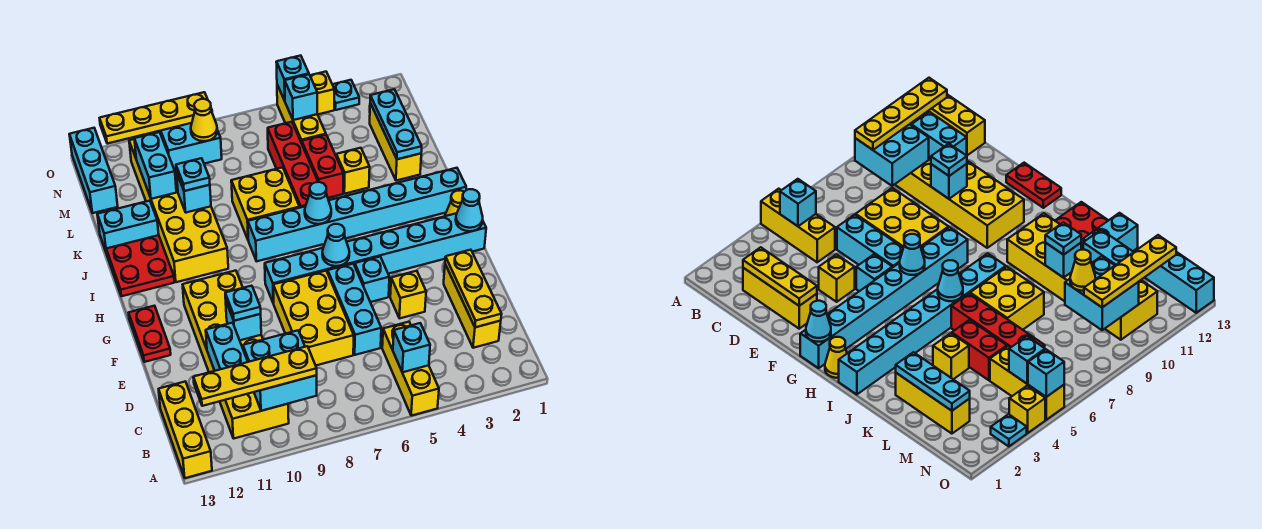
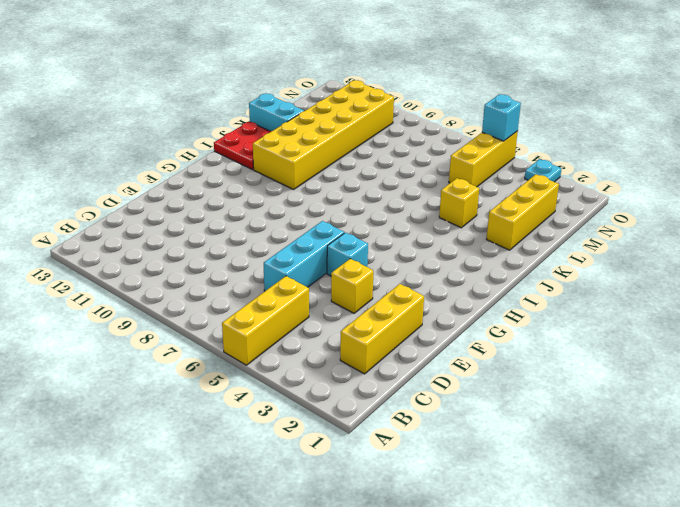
none -> yellow brick A13:C13 level 1
none -> yellow brick B10:G11 level 1
none -> yellow brick D7:F8 level 1
none -> red plate F13:G13 level 1

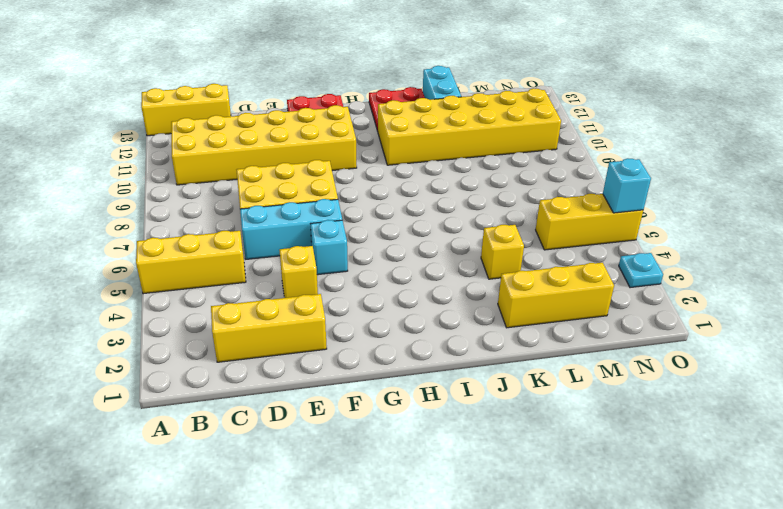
none -> cyan brick G1:G8 level 1
none -> yellow cone H1 level 1
none -> cyan brick I1:I8 level 1
none -> red brick J6:M6 level 1

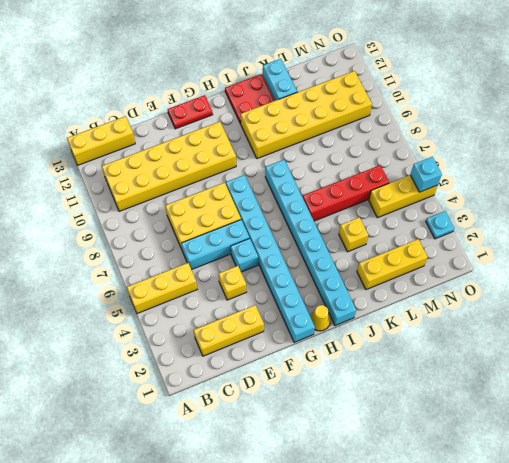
none -> yellow brick J7:K8 level 1
none -> red brick K5:L5 level 1
none -> cyan brick M13:O13 level 1
none -> yellow brick O4 level 1

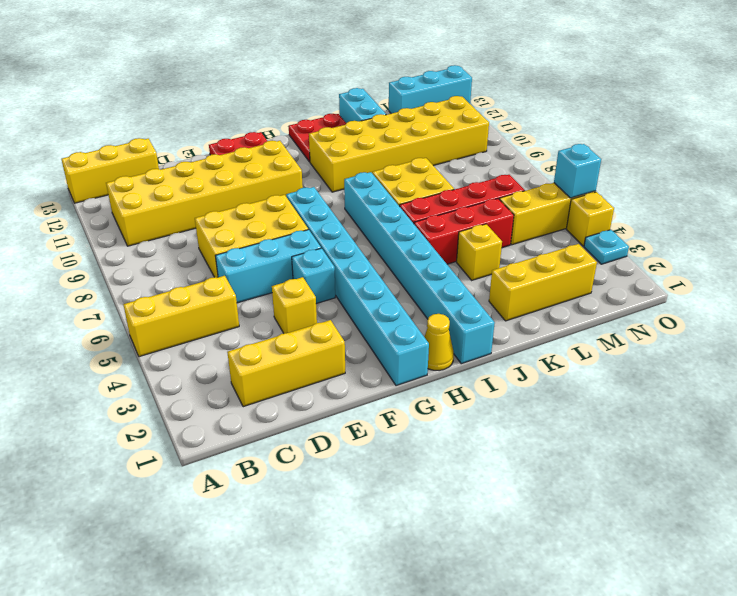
red brick J5:L5 level 1 -> red brick K5:L5 level 1
none -> cyan brick B5 level 2
none -> cyan brick B9:C10 level 2
none -> yellow plate C2:E2 level 2
none -> cyan brick C11:D11 level 2

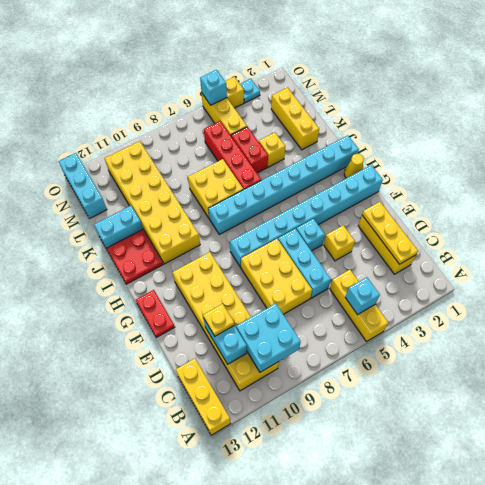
yellow plate D11 level 3 -> none
none -> cyan brick E10 level 2
none -> cyan cone G1 level 2
none -> cyan cone G6 level 2
none -> cyan cone I6 level 2

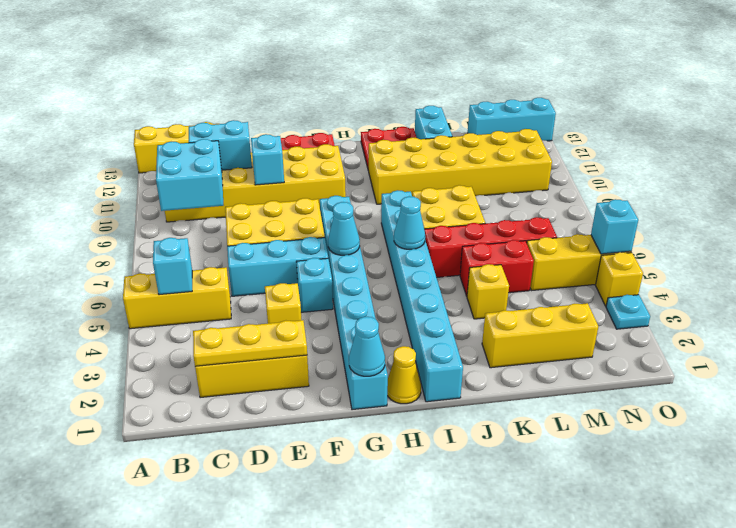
none -> cyan plate K2:M2 level 2
none -> cyan brick K10 level 2
none -> cyan brick L11:M11 level 2
none -> cyan brick M9:N10 level 2

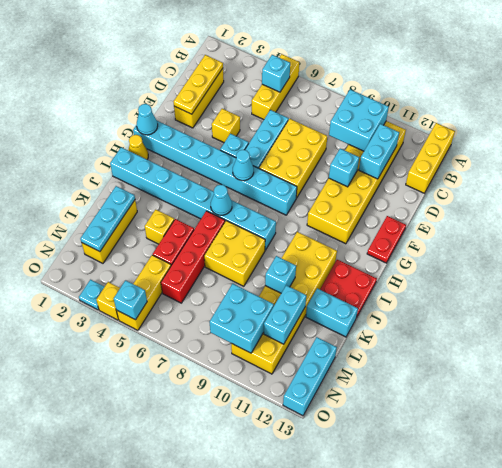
none -> cyan brick N5 level 2
none -> yellow plate B9:B12 level 3
none -> cyan plate E10 level 3
none -> cyan plate K10 level 3

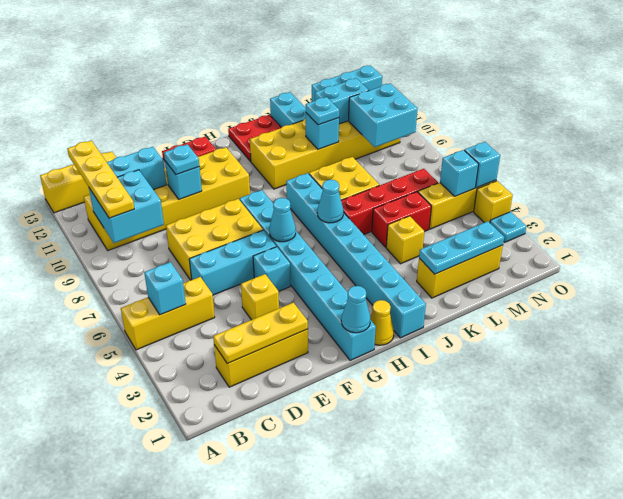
none -> yellow cone M9 level 3
none -> yellow plate N9:N12 level 3

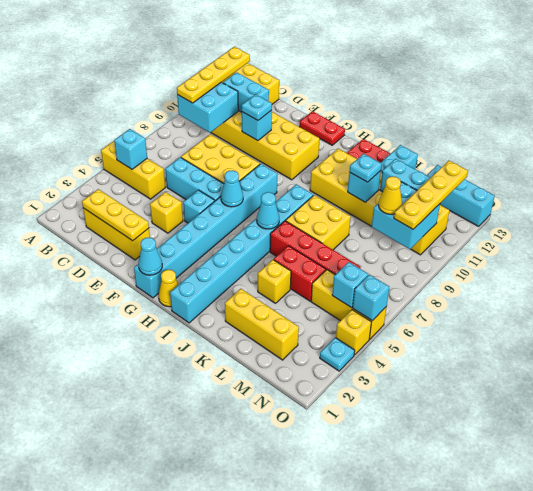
none -> cyan plate K2:M2 level 2

